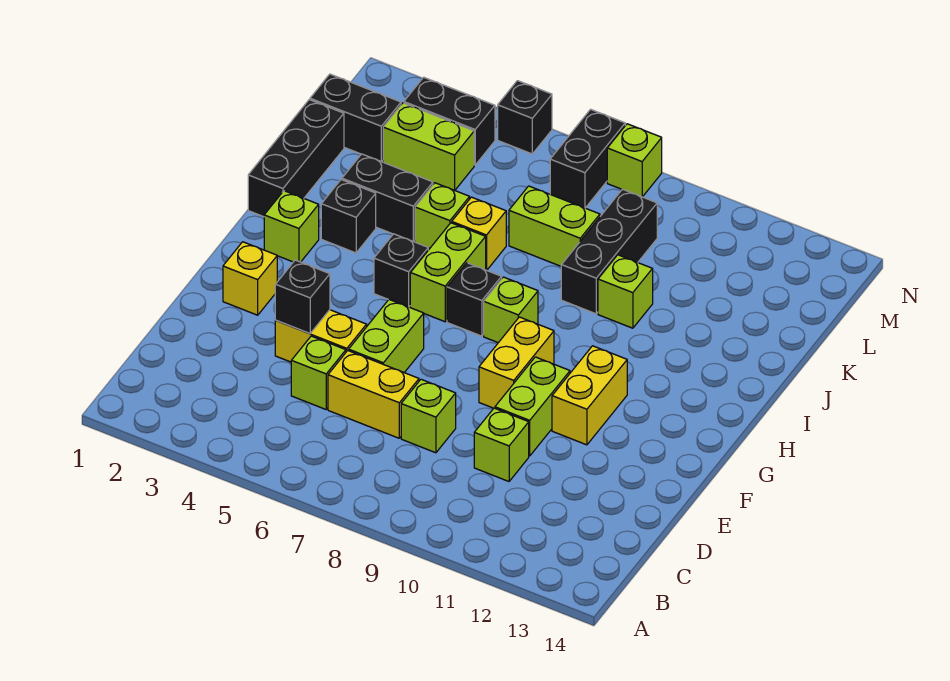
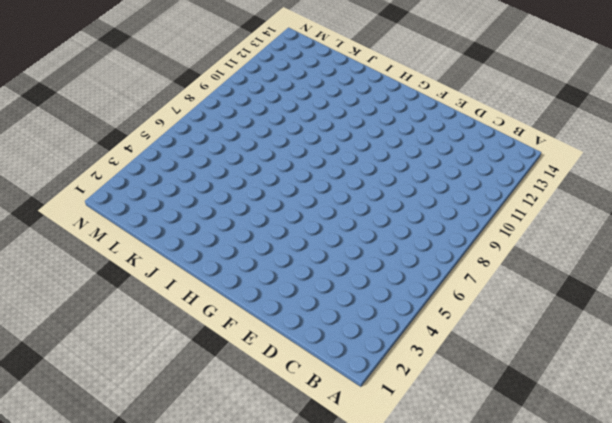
none -> lime brick D5 level 1
none -> yellow brick D6:D7 level 1
none -> lime brick D8 level 1
none -> lime brick D10 level 1

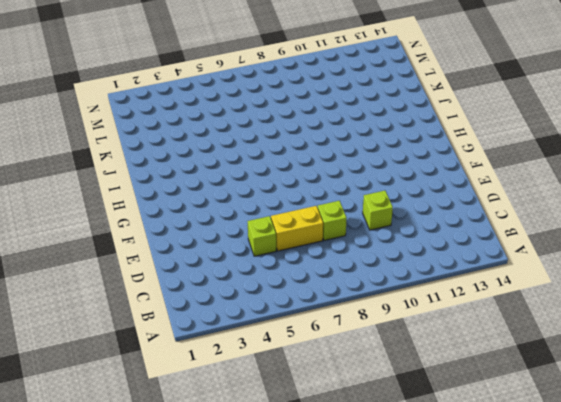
none -> yellow brick E4:E5 level 1
none -> lime brick E6:F6 level 1
none -> lime brick E10:F10 level 1
none -> yellow brick F2 level 1

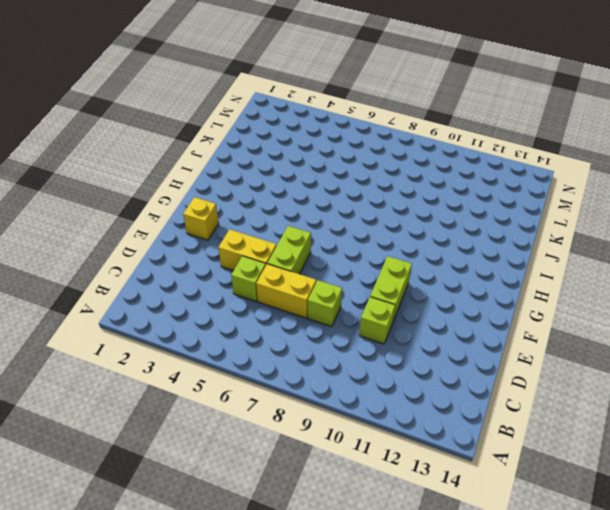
none -> yellow brick F9:G9 level 1
none -> yellow brick F11:G11 level 1
none -> lime brick H2 level 1
none -> black brick H5 level 1

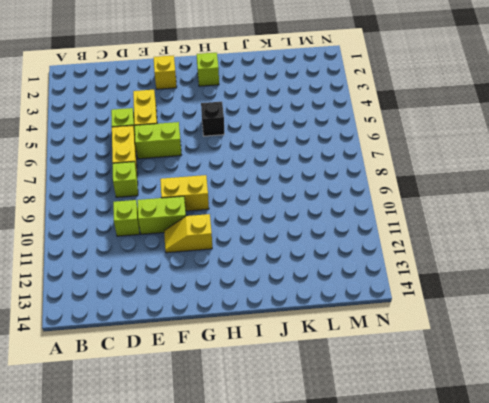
yellow slope F11:G11 level 1 top G -> yellow brick F11:G11 level 1
none -> lime brick H6:I6 level 1
none -> black brick H7 level 1
none -> lime brick H8 level 1
none -> black brick I1:K1 level 1

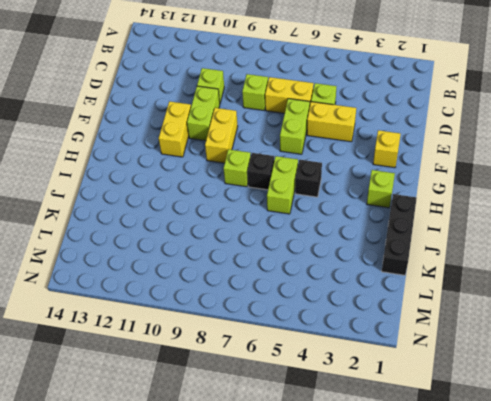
none -> black brick I3 level 1
none -> black brick J3:J4 level 1
none -> lime brick J5 level 1
none -> yellow brick J6 level 1

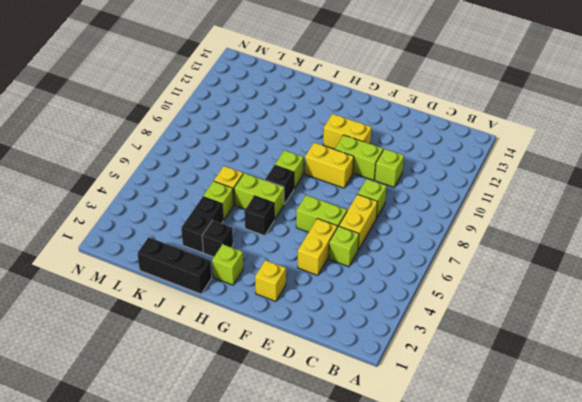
none -> black brick J9:L9 level 1
none -> lime brick J10 level 1
none -> lime brick K7:K8 level 1
none -> black brick L1:L2 level 1

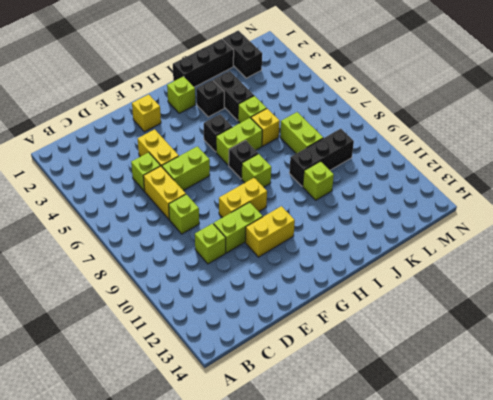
none -> lime brick L3:L4 level 1
none -> black brick M3:M4 level 1
none -> black brick M7:N7 level 1
none -> black brick N5 level 1

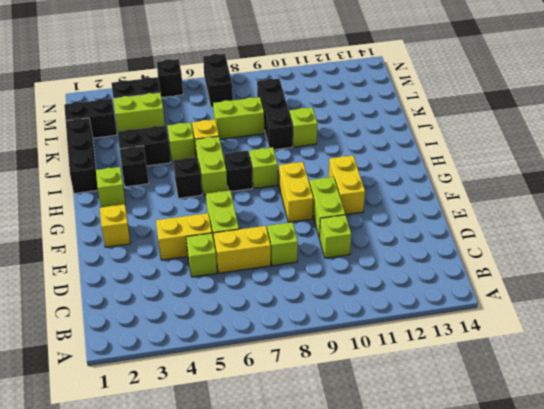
none -> lime brick N8 level 1
none -> black brick E4 level 2

